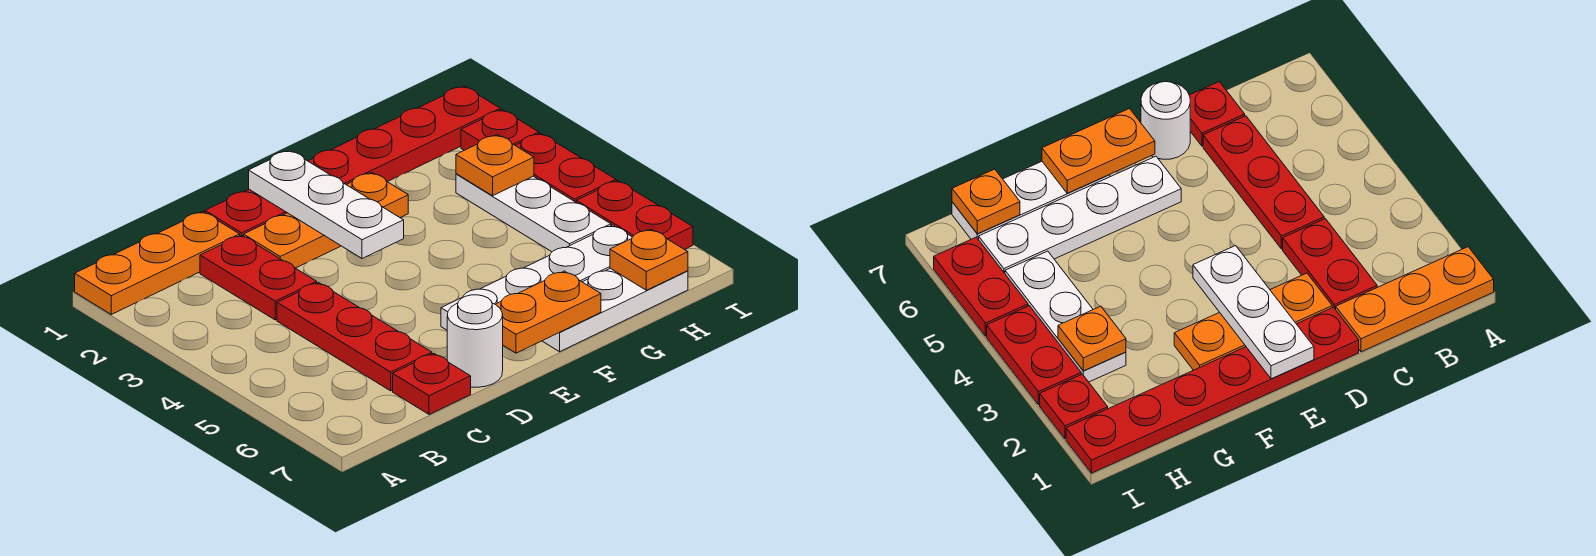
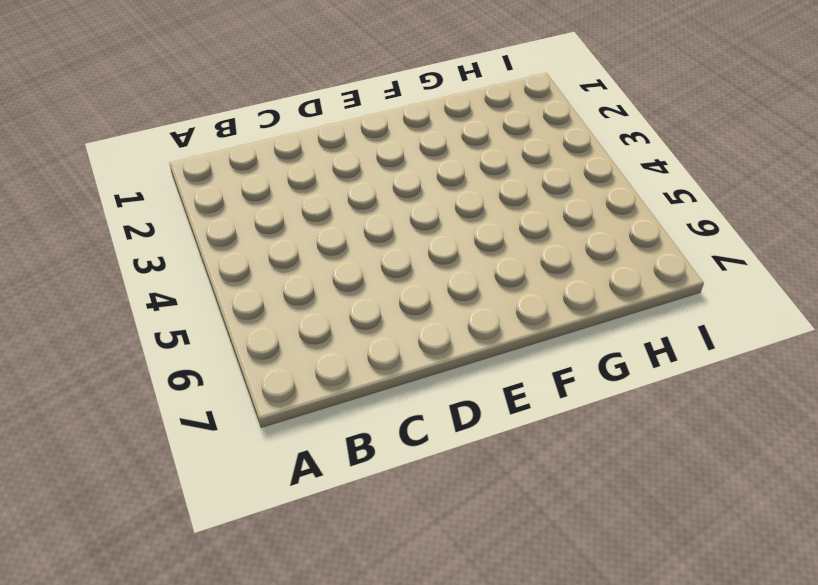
none -> orange plate A1:C1 level 1
none -> red plate C2:C3 level 1
none -> red plate C4:C6 level 1

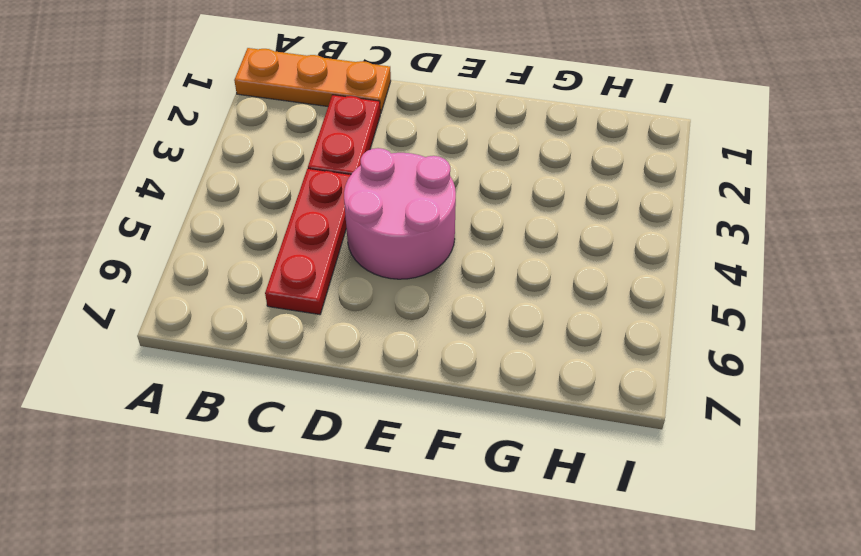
pink round brick D4:E5 level 1 -> none
none -> red plate C7 level 1
none -> red plate D1:I1 level 1
none -> orange plate D2:F2 level 1

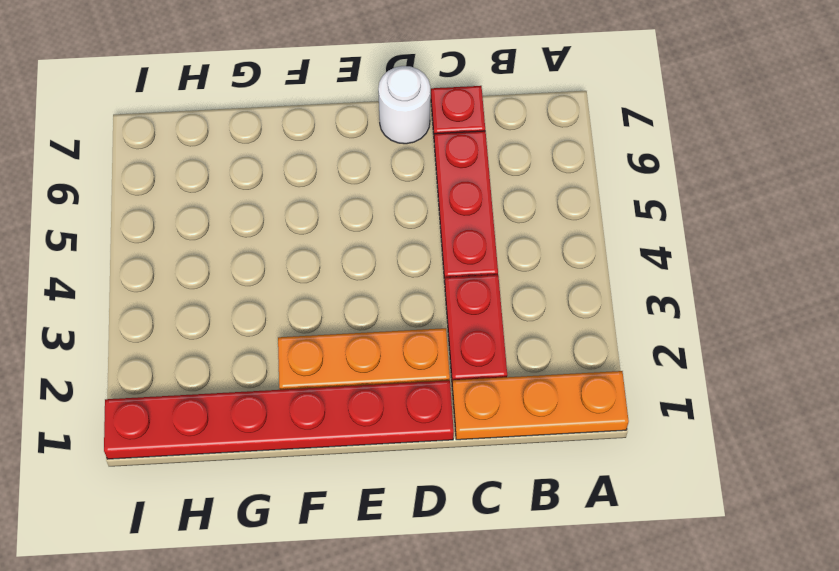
none -> white plate E6:H6 level 1
none -> white plate F7:H7 level 1
none -> white plate H3:H5 level 1

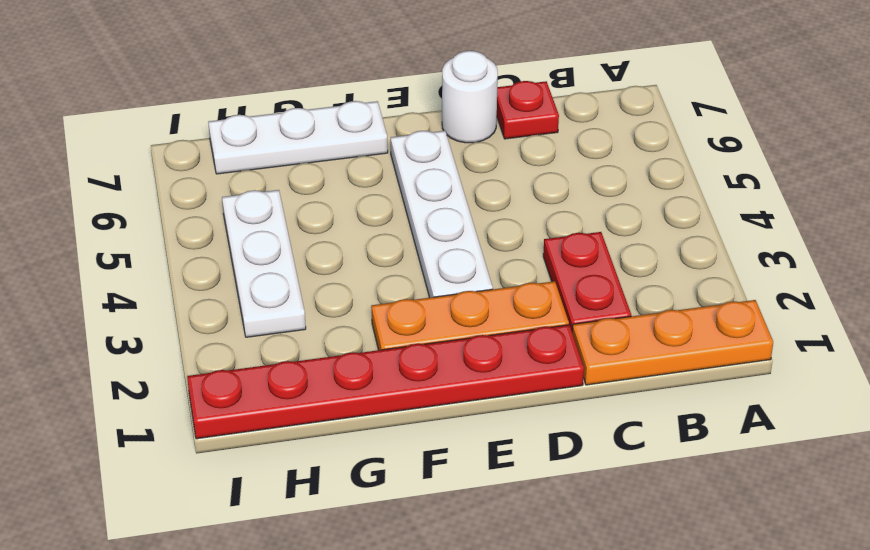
white plate E3:E6 level 1 -> white plate E6:H6 level 1
none -> red plate C4:C6 level 1
none -> red plate I2 level 1
none -> red plate I3:I4 level 1

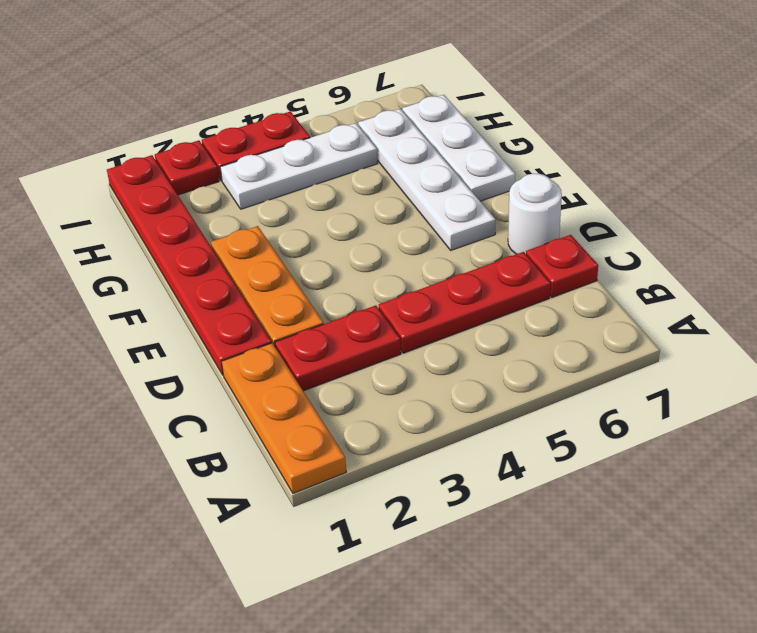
none -> red plate I5:I6 level 1
none -> white plate E1:E3 level 2
none -> orange plate E7:F7 level 2

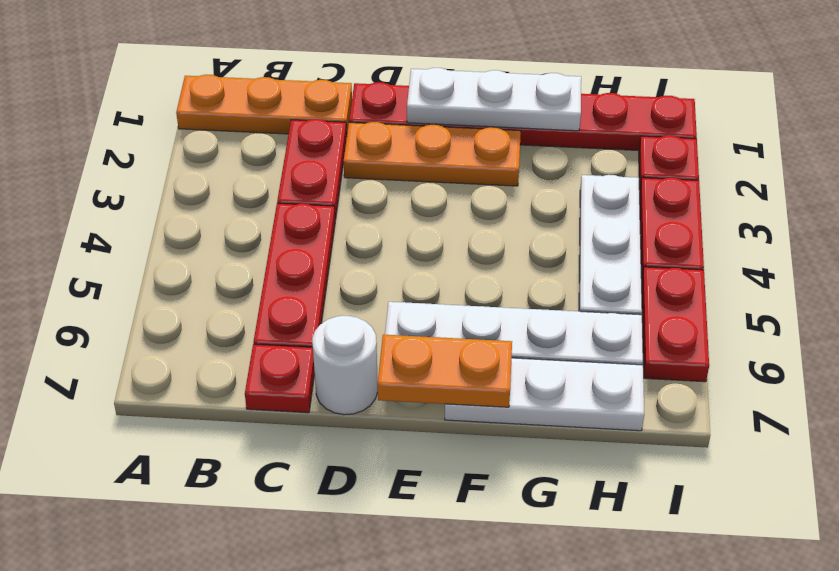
white plate E1:G1 level 2 -> white plate E1:E3 level 2
none -> orange plate H3 level 2
none -> orange plate H7 level 2

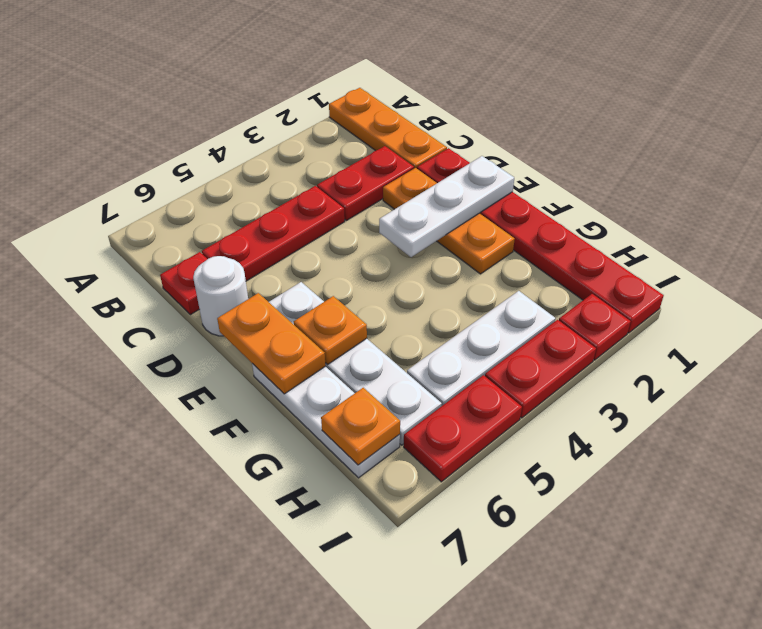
orange plate F6 level 2 -> orange plate H3 level 2

